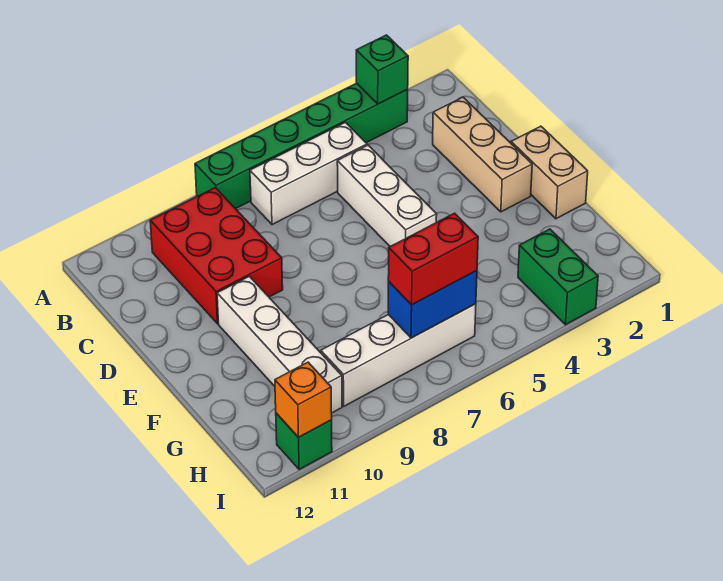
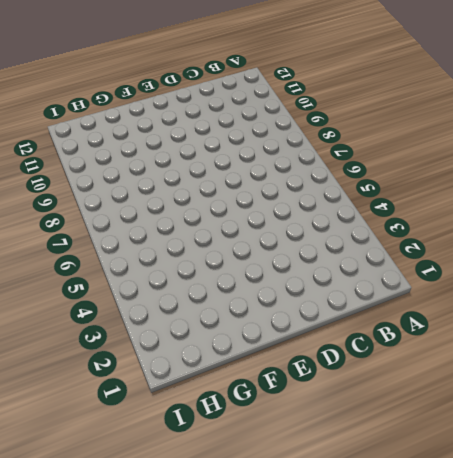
none -> green brick A3:A8 level 1
none -> white brick B5:B7 level 1
none -> red brick B9:D10 level 1

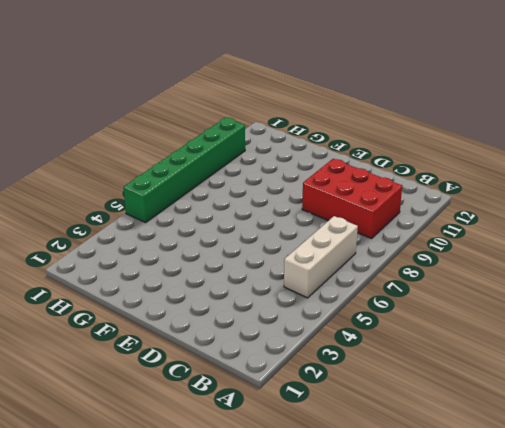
green brick I5:I10 level 1 -> green brick A3:A8 level 1
none -> tan brick C2:E2 level 1
none -> white brick C5:E5 level 1
none -> tan brick E1:F1 level 1

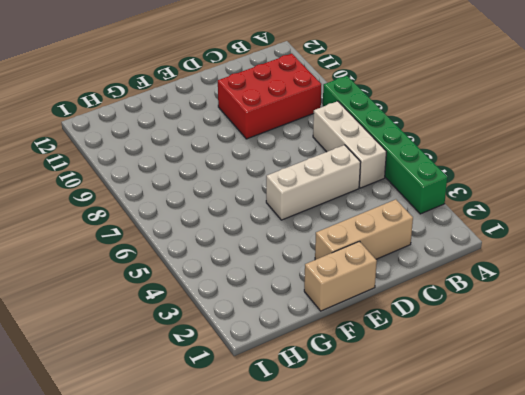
none -> white brick E10:H10 level 1
none -> green brick H3:I3 level 1
none -> white brick H6:H9 level 1

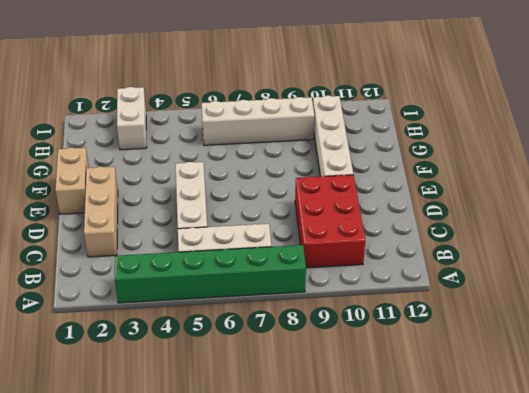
white brick H3:I3 level 1 -> green brick H3:I3 level 1
none -> green brick I11 level 1
none -> green brick A3 level 2
none -> blue brick H6:H7 level 2

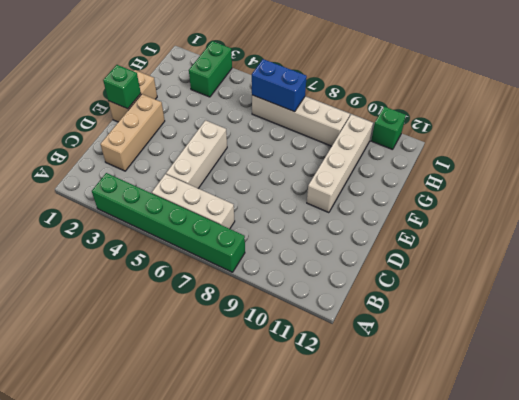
green brick E1 level 2 -> green brick A3 level 2
none -> red brick B9:D10 level 1
none -> orange brick I11 level 2
none -> red brick H6:H7 level 3

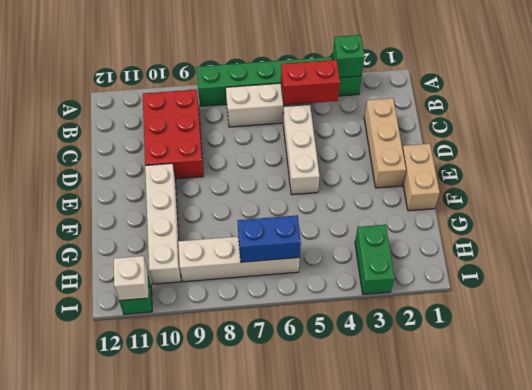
red brick B4:B5 level 2 -> red brick H6:H7 level 3
white brick I11 level 2 -> orange brick I11 level 2

